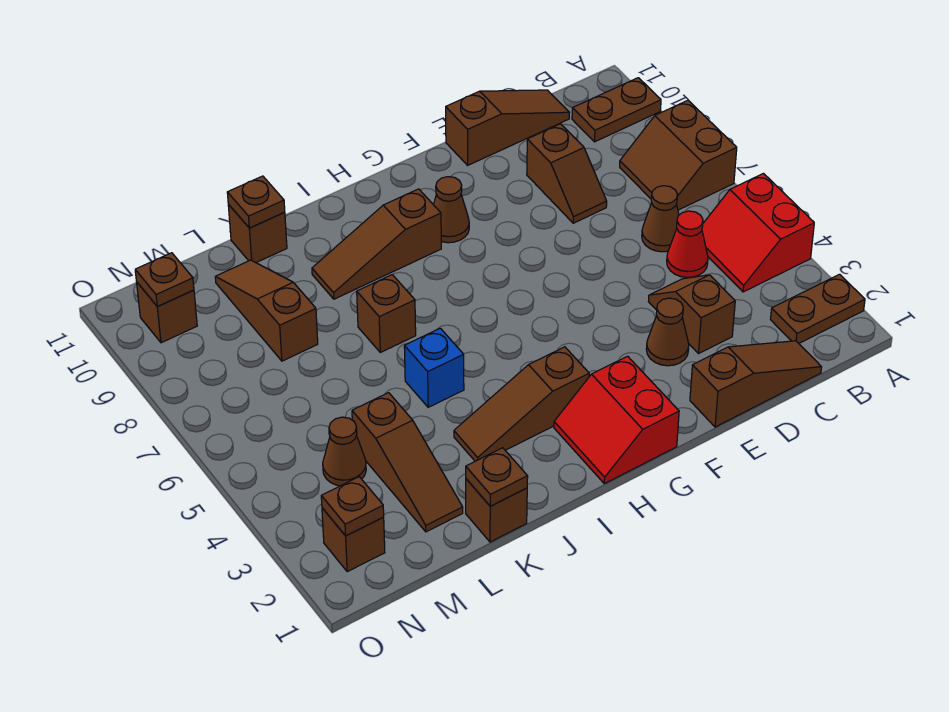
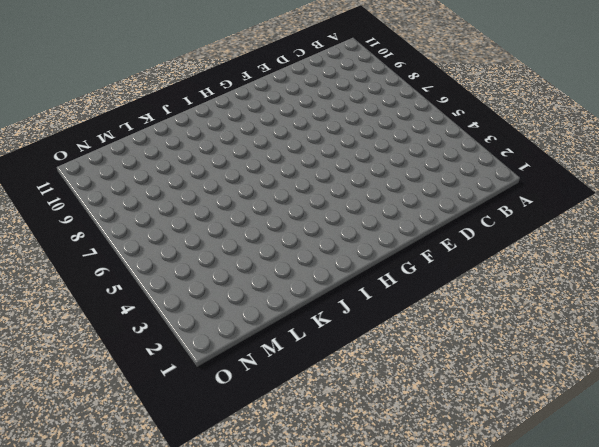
none -> brown plate A2:B2 level 1
none -> red slope A4:B5 level 1 top A
none -> brown slope A7:B8 level 1 top A

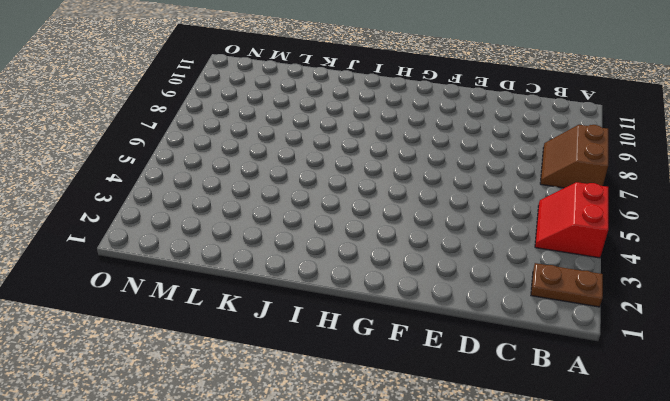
none -> brown plate A10:B10 level 1
none -> brown slope C1:E1 level 1 top E
none -> red cone C5 level 1

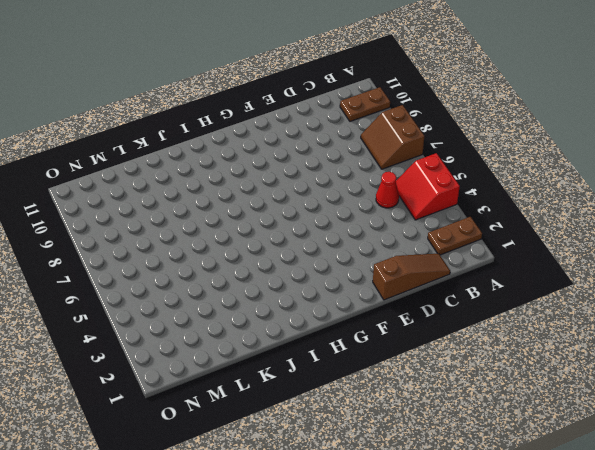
none -> brown cone C6 level 1
none -> brown slope C11:E11 level 1 top E
none -> brown slope D3:D4 level 1 top 3

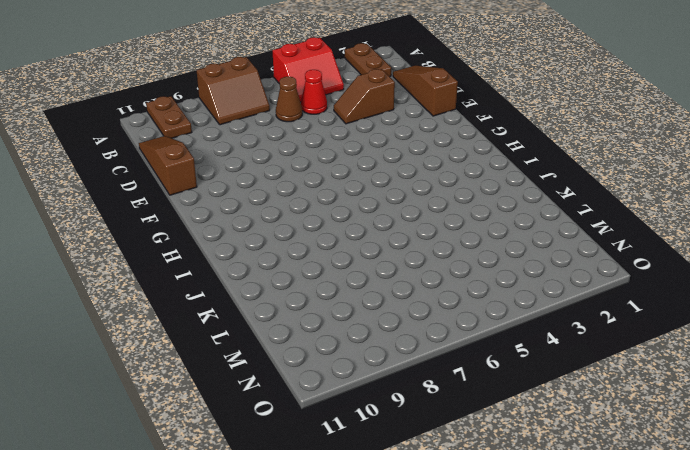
none -> brown slope D8:D9 level 1 top 9
none -> brown cone E3 level 1
none -> red slope G1:H2 level 1 top G

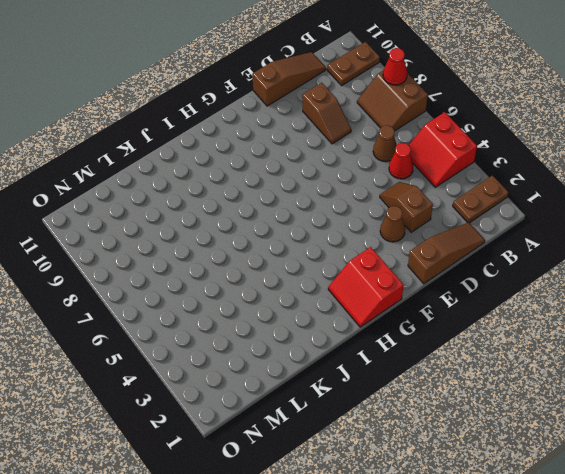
red cone A8 level 2 -> none
none -> brown cone G9 level 1
none -> brown slope H3:J3 level 1 top H
none -> brown slope H9:J9 level 1 top H

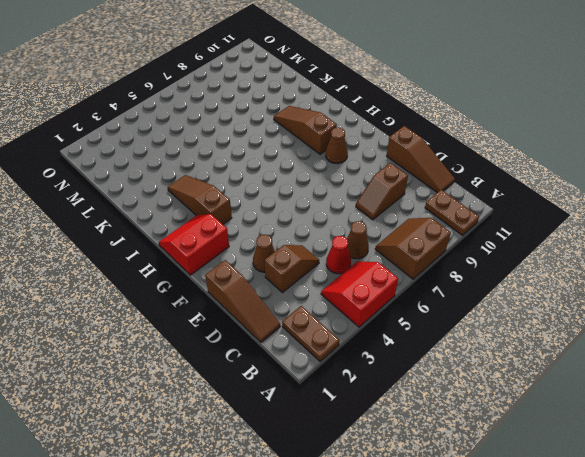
none -> blue brick J5 level 1
none -> brown brick J7 level 1
none -> brown brick K1 level 1

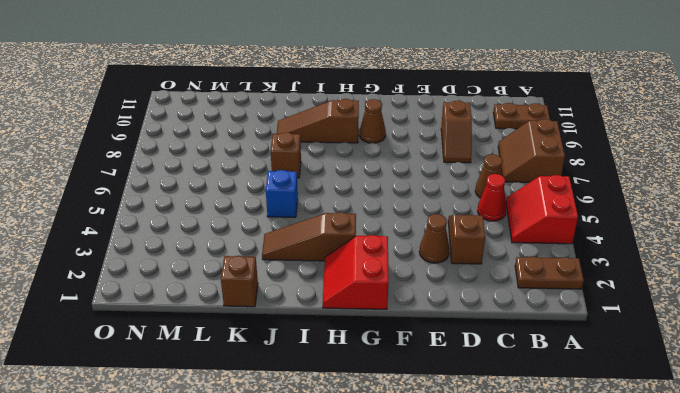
none -> brown slope C1:E1 level 1 top E
none -> brown slope C11:E11 level 1 top E
none -> brown brick K11 level 1

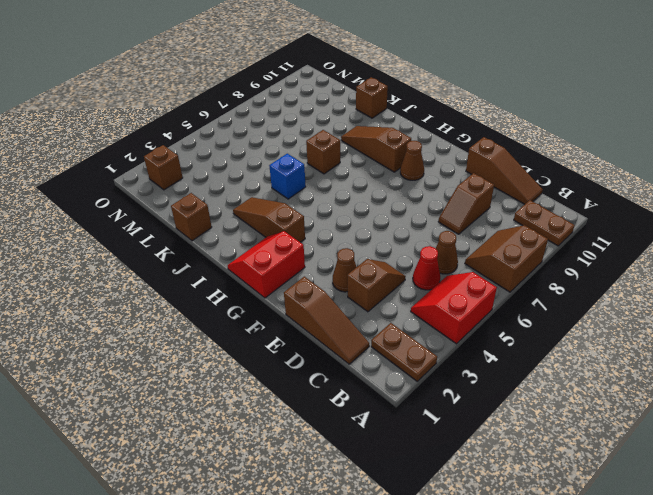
none -> brown slope L2:L4 level 1 top 4
none -> brown slope L8:L10 level 1 top 8
none -> brown cone M4 level 1

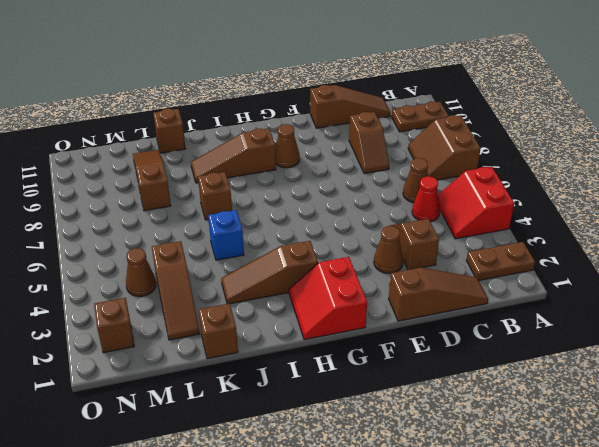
none -> brown brick N10 level 1
none -> brown plate K1 level 2
none -> brown plate K11 level 2

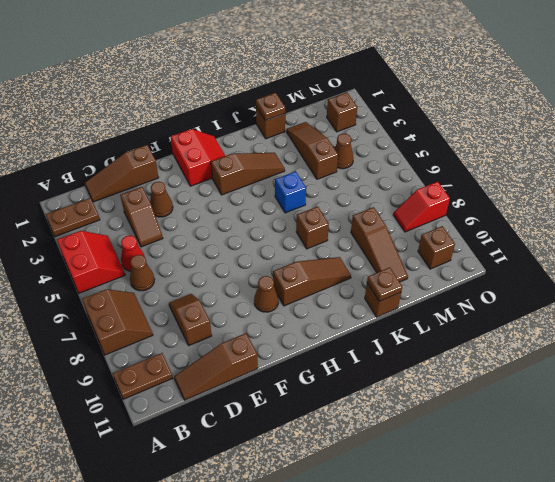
red slope N8:O8 level 1 top O -> none
none -> brown plate N2 level 2
none -> brown plate N10 level 2

